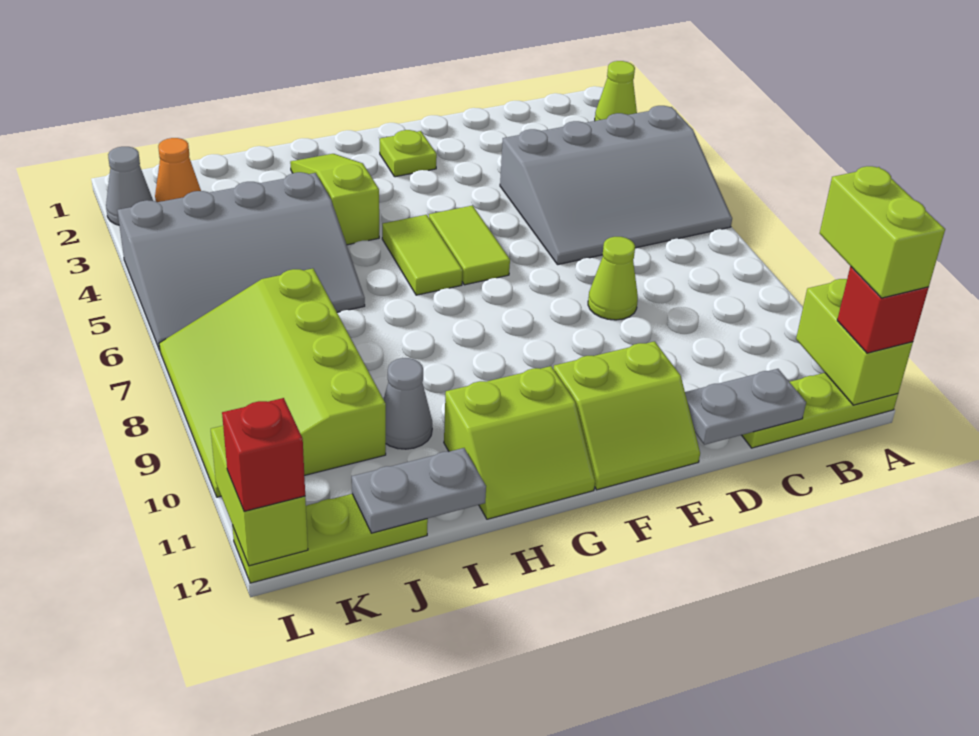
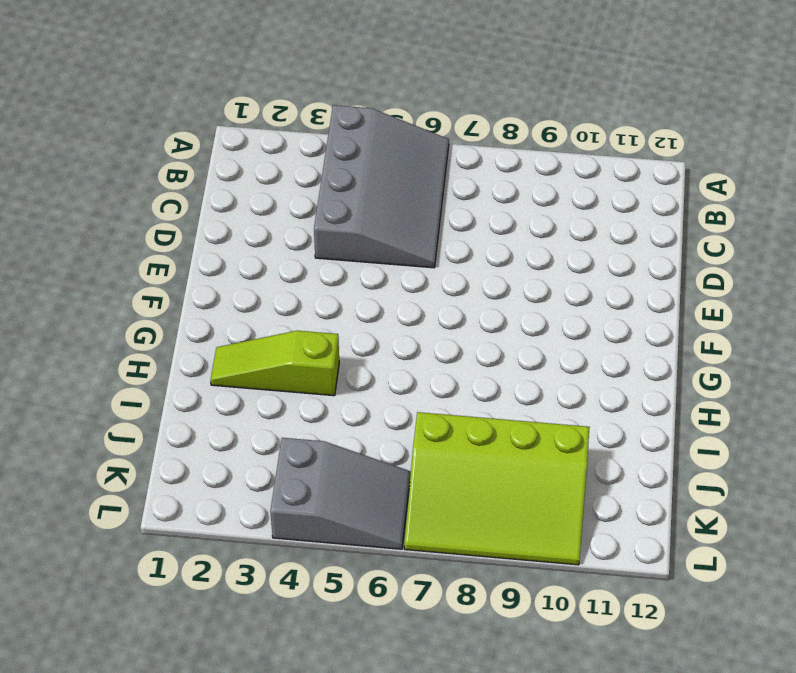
grey slope K4:L6 level 1 top 4 -> grey slope I4:L6 level 1 top 4
none -> lime cone A2 level 1
none -> lime plate A12:C12 level 1
none -> lime cone D8 level 1

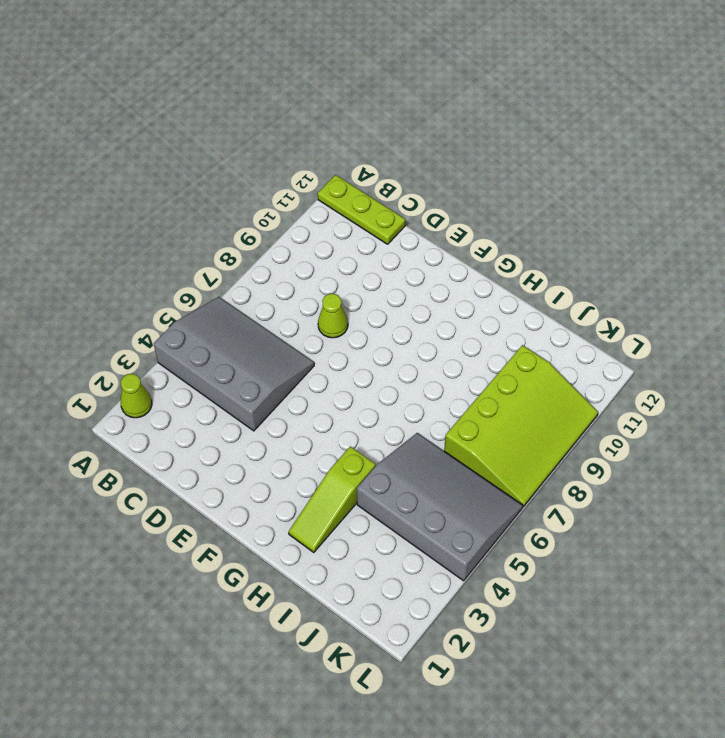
none -> lime slope E11:F12 level 1 top 11
none -> lime plate F2 level 1
none -> lime tile F5:F6 level 1

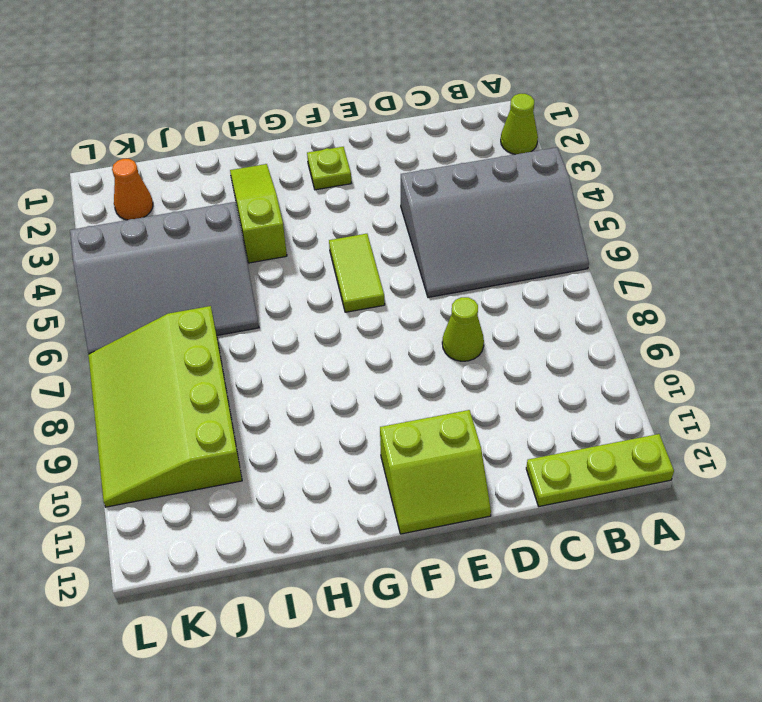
none -> lime tile G5:G6 level 1
none -> lime slope G11:H12 level 1 top 11
none -> grey cone I10 level 1

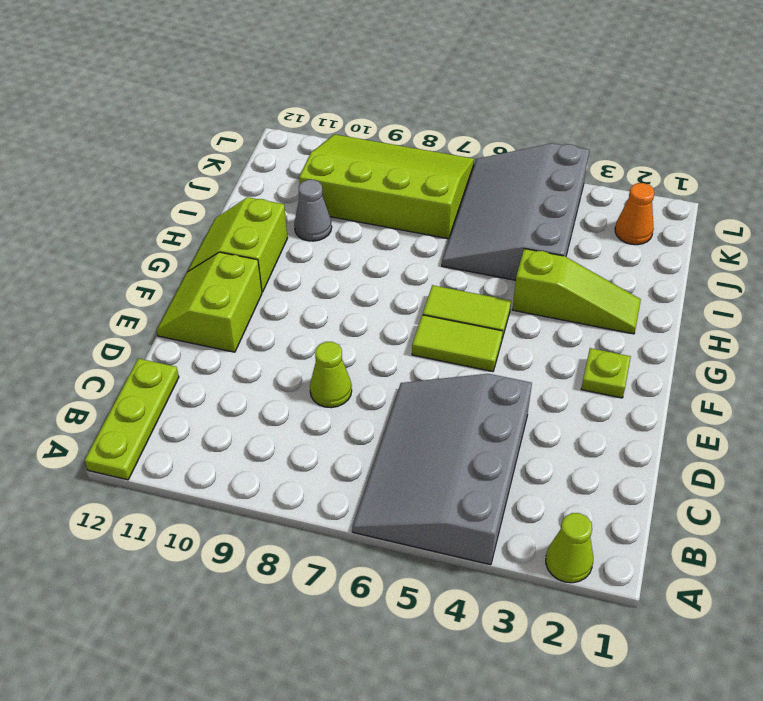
none -> lime plate J12:L12 level 1
none -> grey cone L2 level 1
none -> lime brick A11:A12 level 2

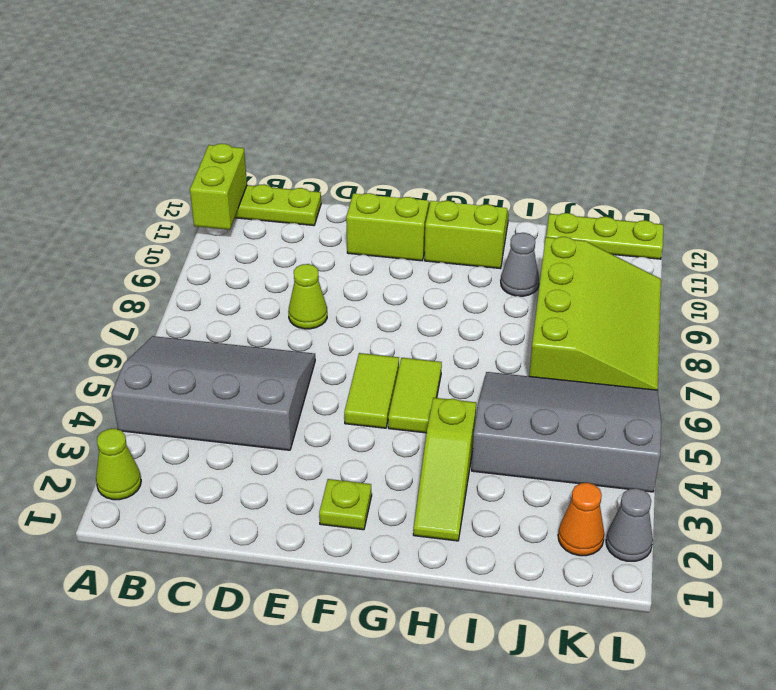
none -> grey plate C12:D12 level 2
none -> grey plate I12:J12 level 2
none -> lime brick L11:L12 level 2

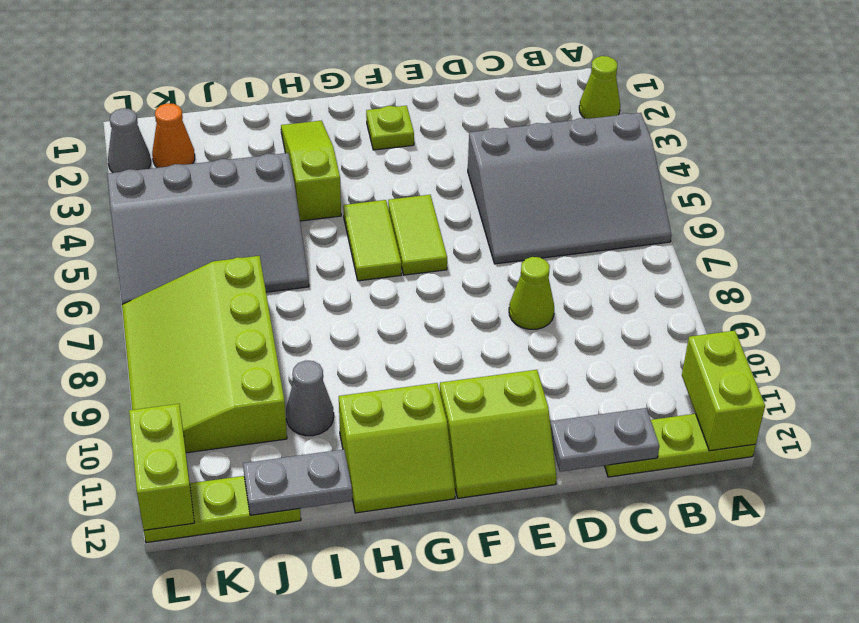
none -> red brick A12 level 3
none -> red brick L12 level 3
none -> lime brick A11:A12 level 4

